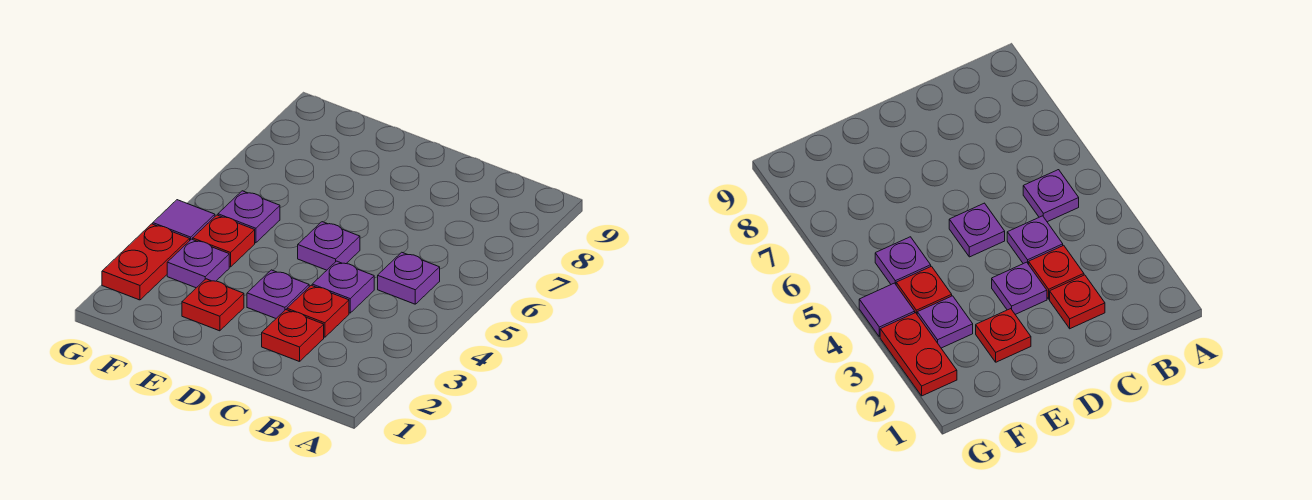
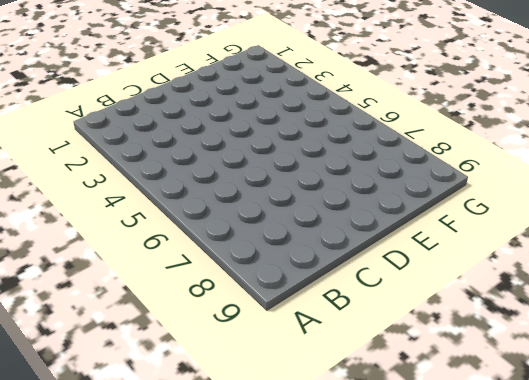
none -> purple plate B5 level 1
none -> red plate C2 level 1
none -> red plate C3 level 1

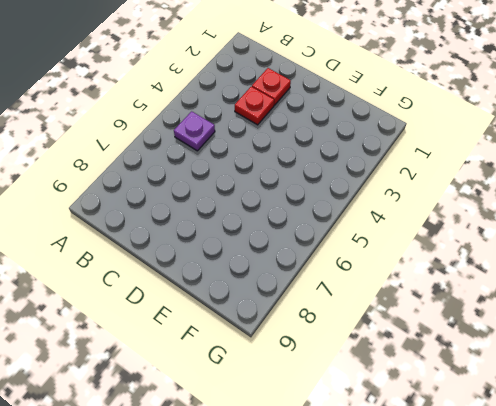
none -> purple plate C4 level 1
none -> purple plate D3 level 1
none -> purple plate D5 level 1

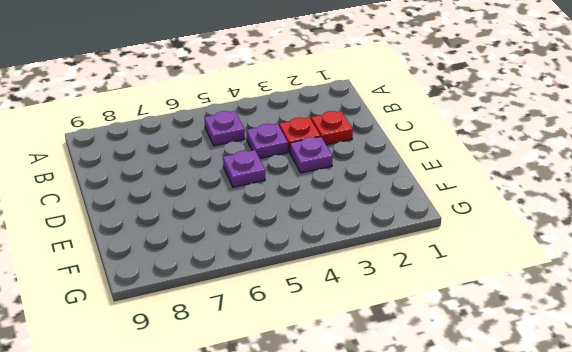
none -> red plate E2 level 1
none -> purple plate F3 level 1
none -> red plate F4 level 1

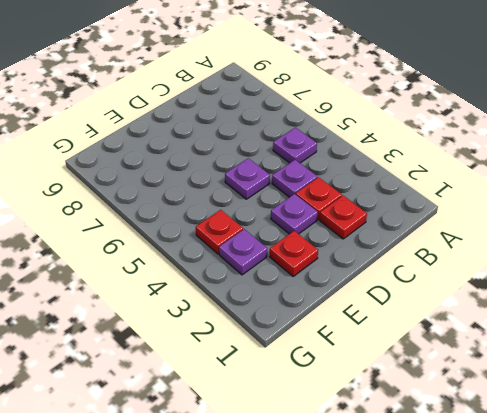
none -> purple plate F5 level 1
none -> red plate G2:G3 level 1
none -> purple tile G4 level 1

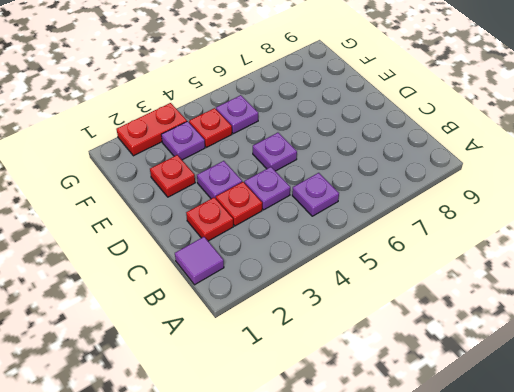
purple tile B1 level 1 -> purple tile G4 level 1

